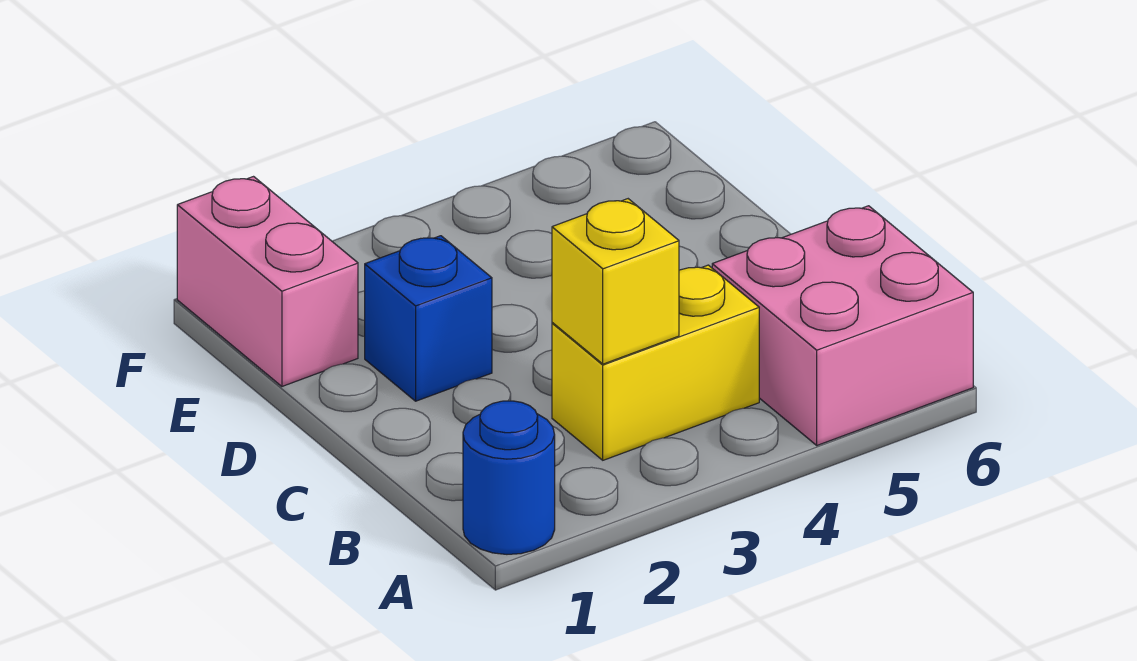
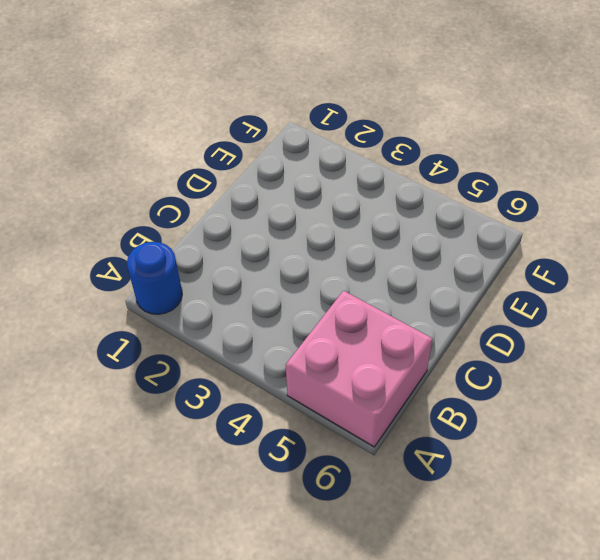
none -> yellow brick B3:B4 level 1
none -> blue brick D2 level 1

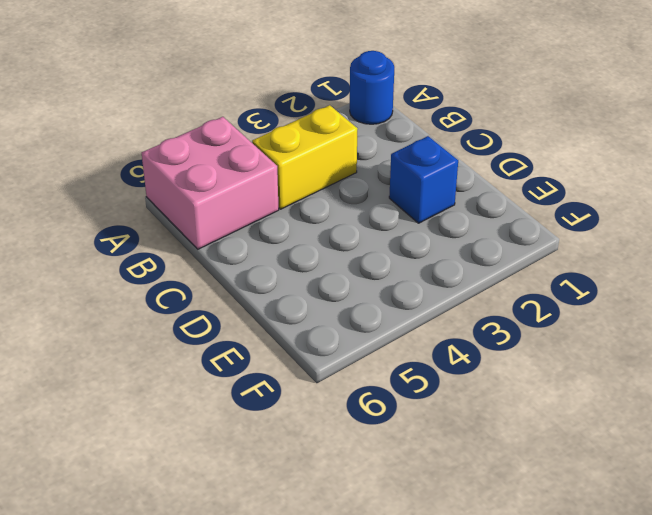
none -> pink brick E1:F1 level 1
none -> yellow brick B3 level 2

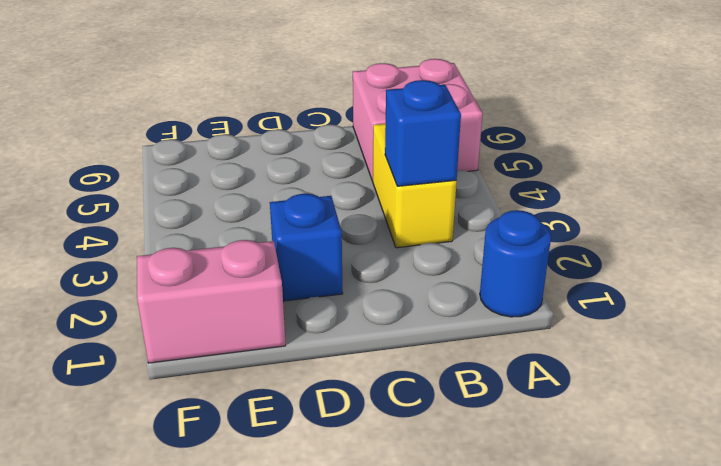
blue brick B3 level 2 -> yellow brick B3 level 2

